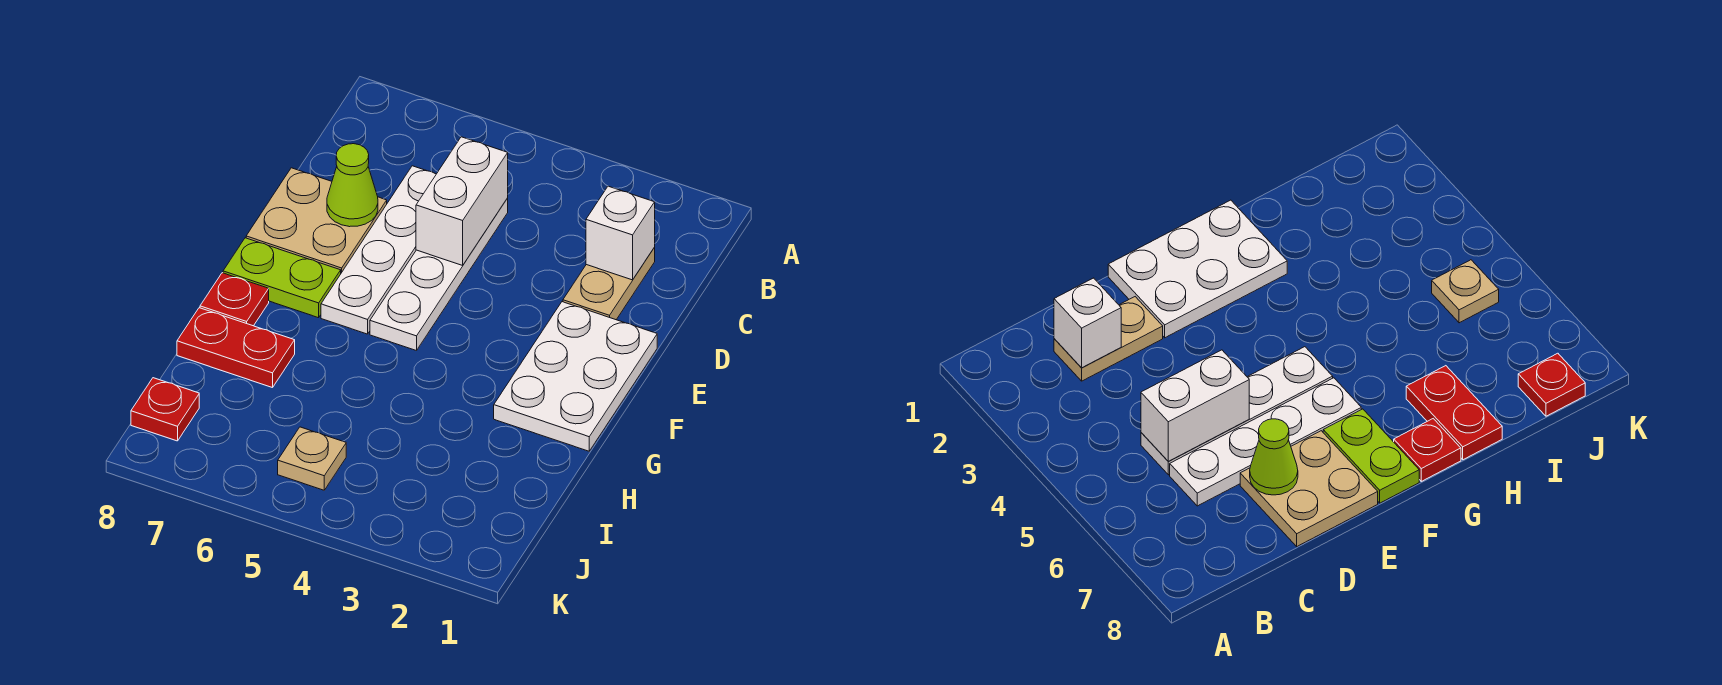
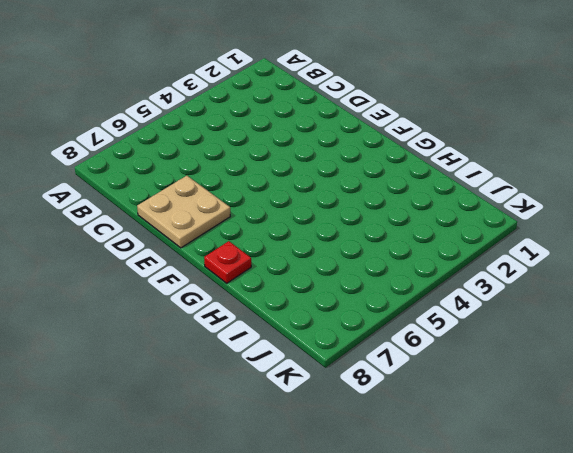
none -> tan plate C2:D2 level 1
none -> white plate C5:F5 level 1
none -> white plate C6:F6 level 1

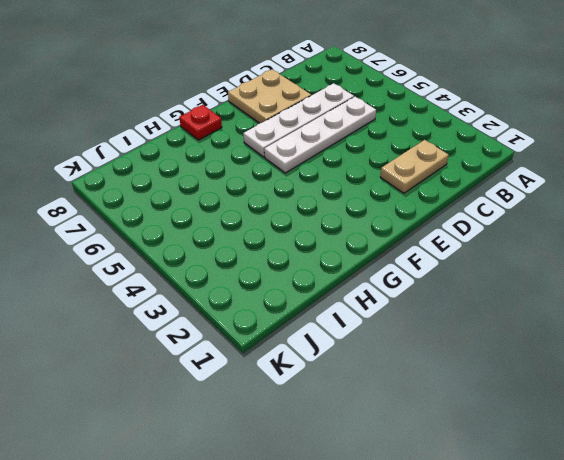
none -> white plate E1:G2 level 1
none -> lime plate F7:F8 level 1
none -> red plate H7:H8 level 1

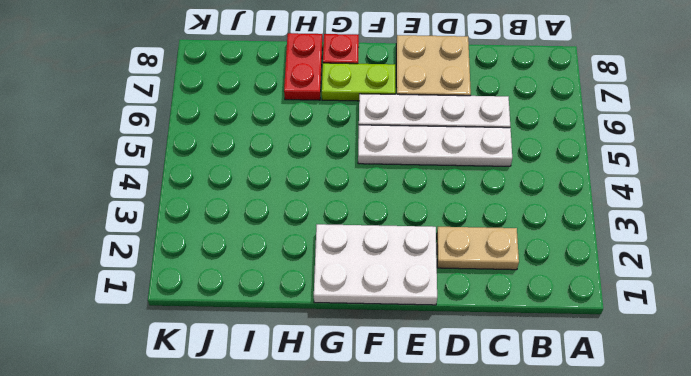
lime plate F7:G7 level 1 -> lime plate F7:F8 level 1
none -> tan plate J5 level 1
none -> red plate J8 level 1
none -> white brick C2 level 2

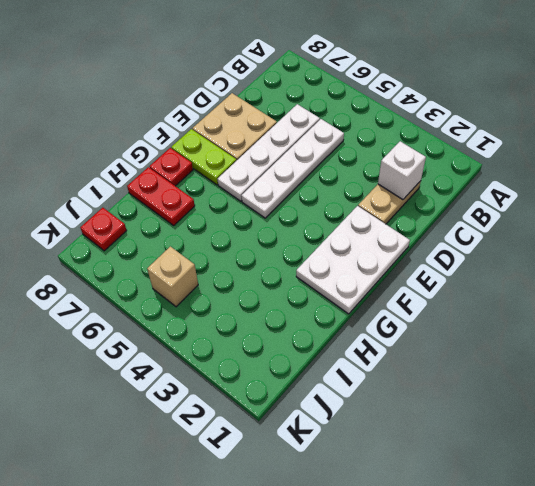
tan brick J5 level 1 -> tan plate J5 level 1
none -> white brick C5:D5 level 2
none -> lime cone D7 level 2

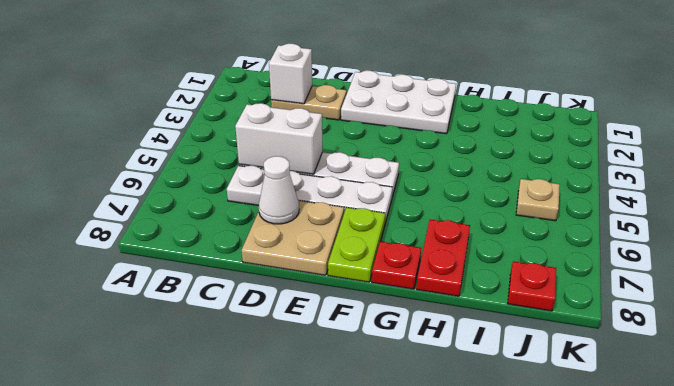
white cone D7 level 2 -> lime cone D7 level 2

